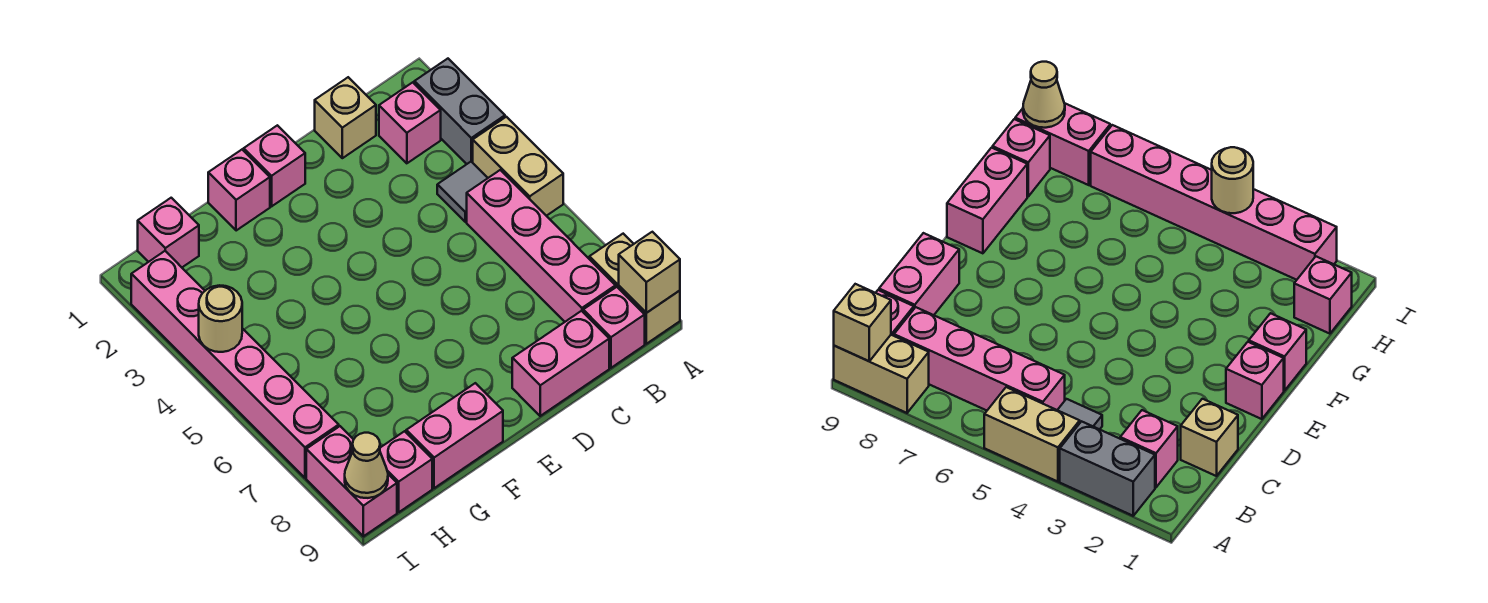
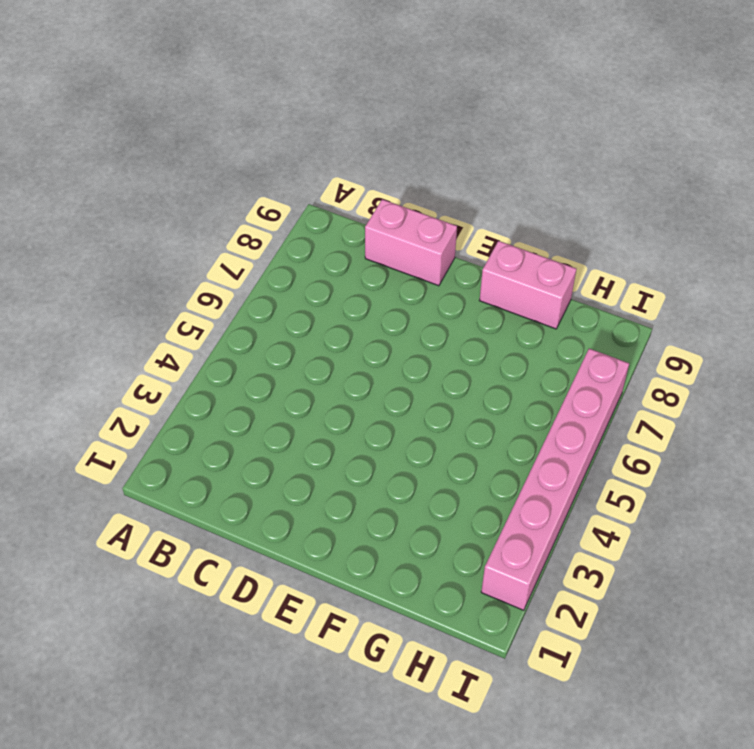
none -> grey brick A2:A3 level 1
none -> tan brick A4:A5 level 1
none -> tan brick A8:A9 level 1

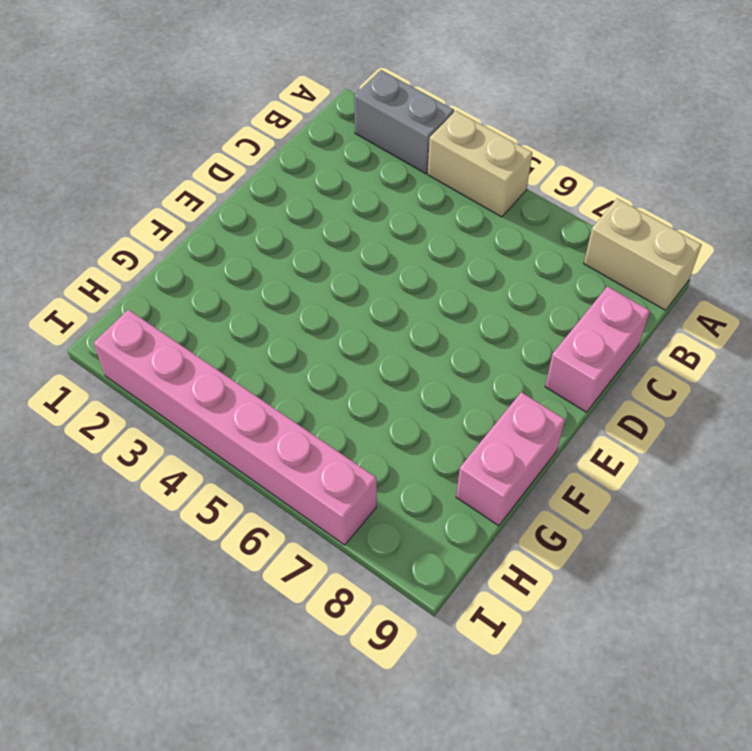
none -> pink brick B2 level 1
none -> grey tile B4 level 1
none -> pink brick B5:B8 level 1

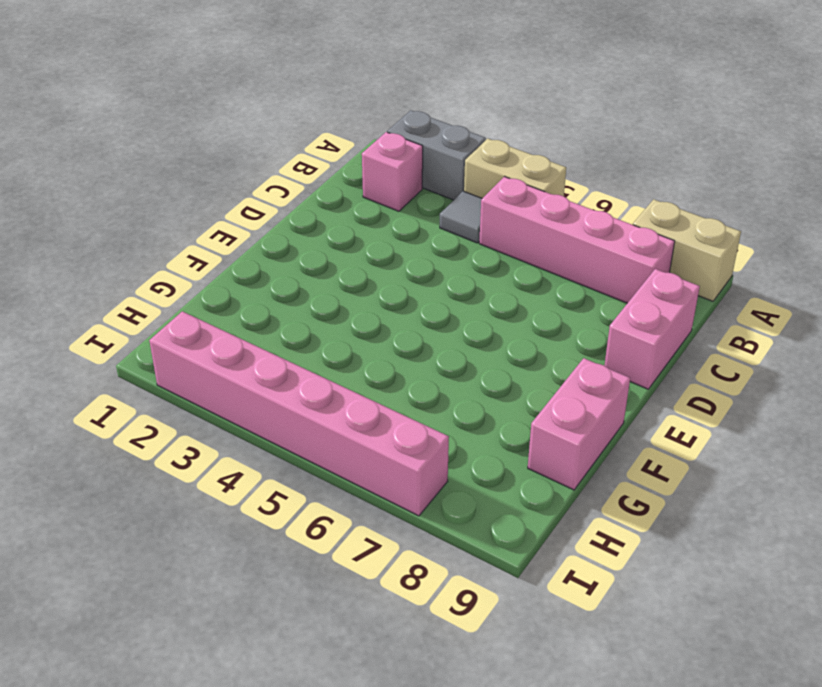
none -> pink brick B9 level 1
none -> tan brick C1 level 1
none -> pink brick E1 level 1

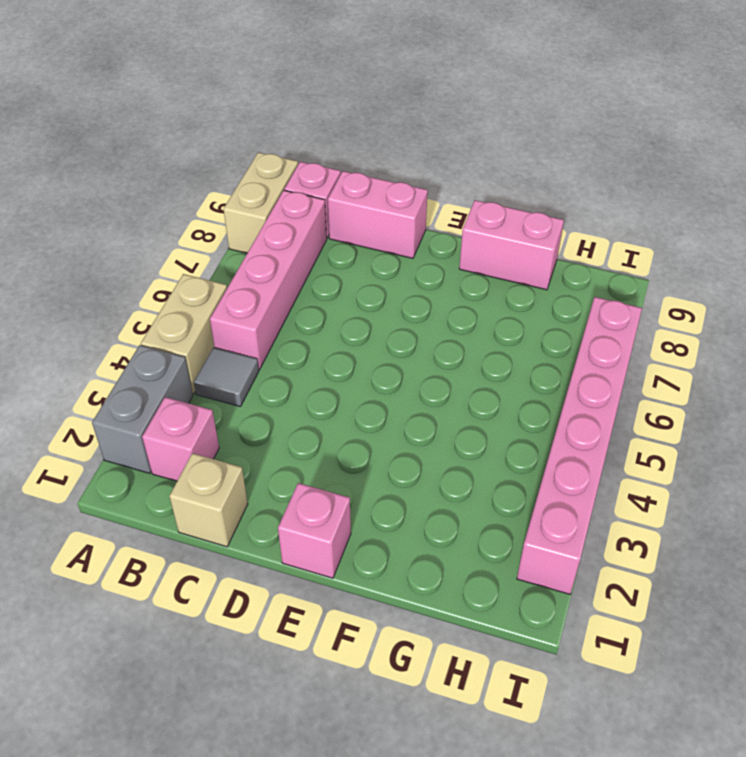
none -> pink brick F1 level 1
none -> pink brick H1 level 1
none -> pink brick H9 level 1

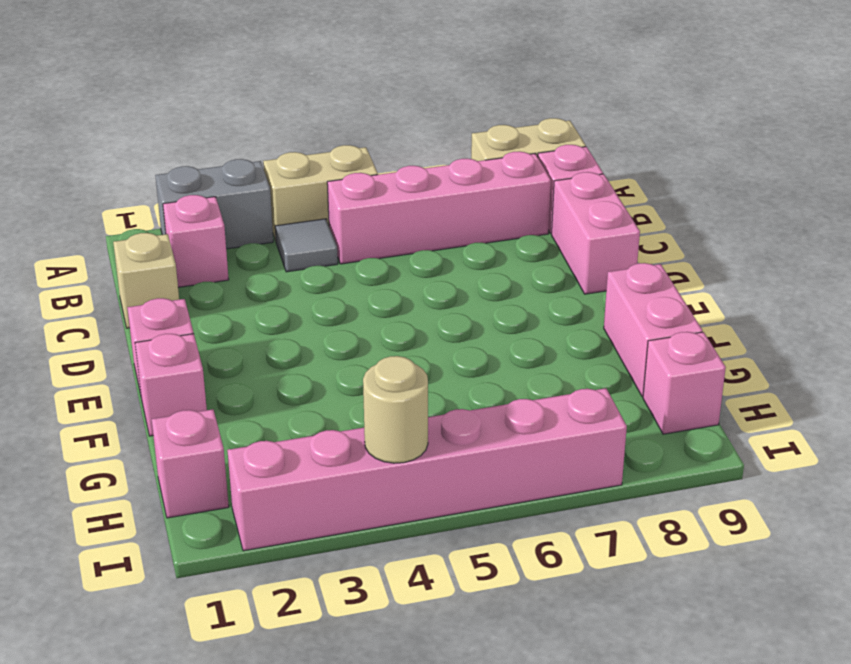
none -> pink brick I8:I9 level 1
none -> tan brick A9 level 2
none -> tan cone I9 level 2

